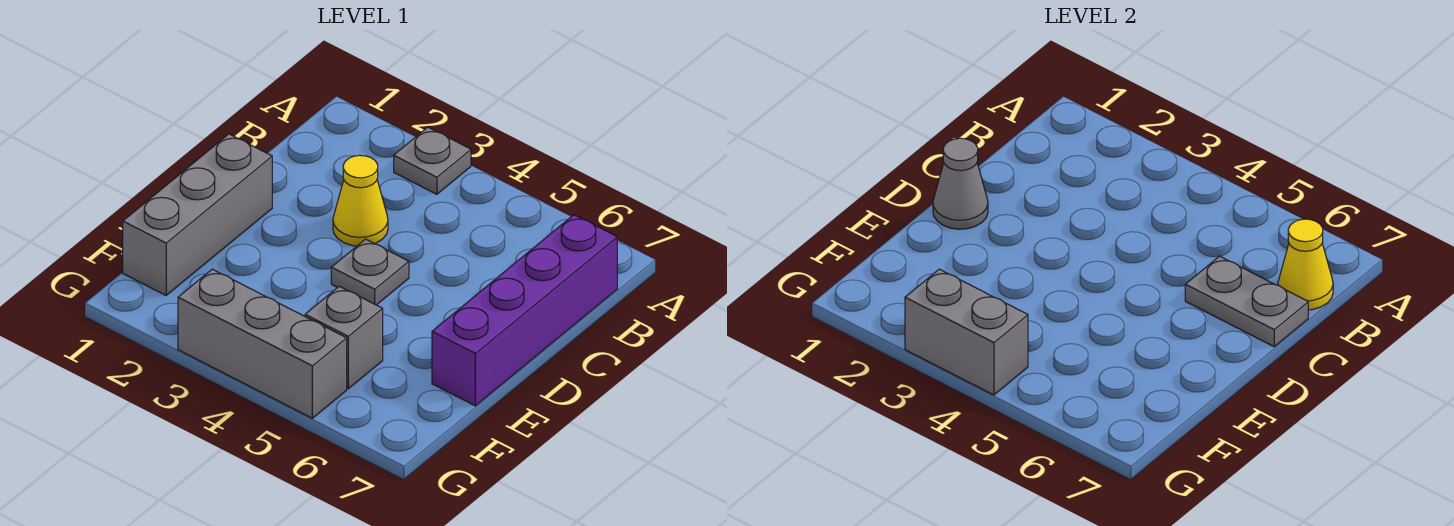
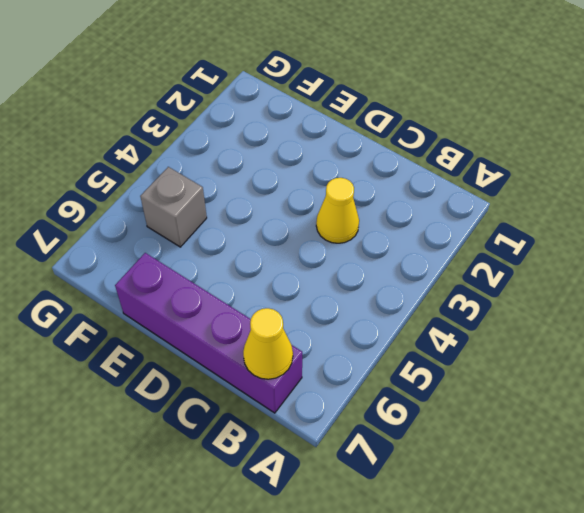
none -> grey plate A3 level 1
none -> grey brick D1:F1 level 1

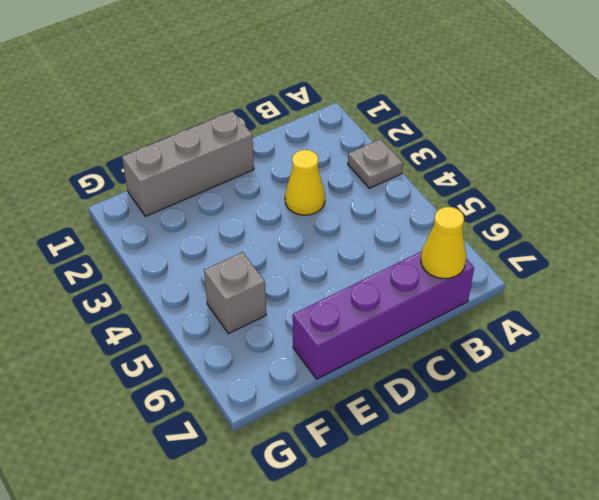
none -> grey plate D4 level 1
none -> grey brick G3:G5 level 1

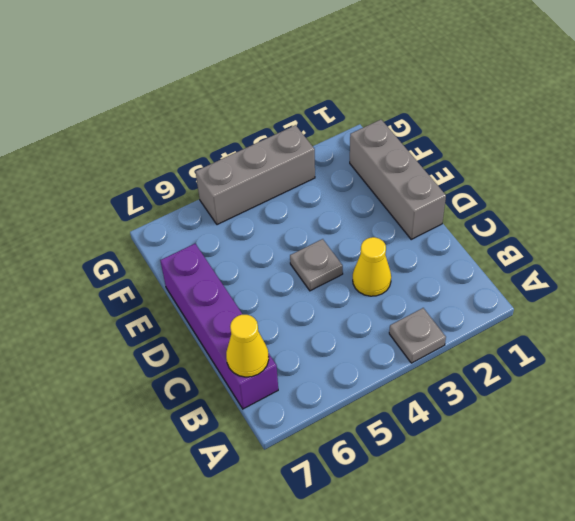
none -> grey brick F5 level 1
none -> grey plate C6:C7 level 2

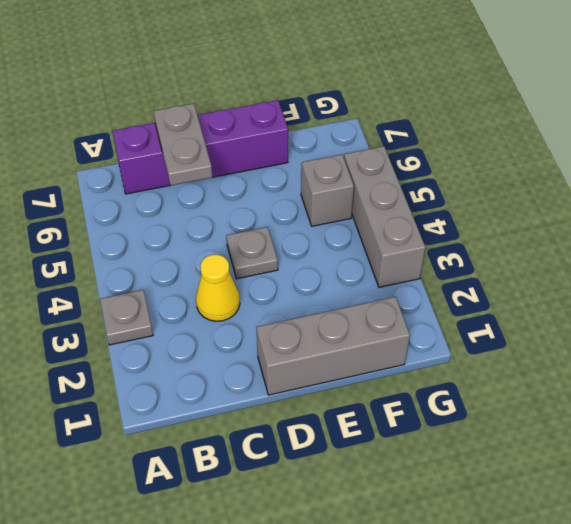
none -> yellow cone B7 level 2
none -> grey cone D1 level 2

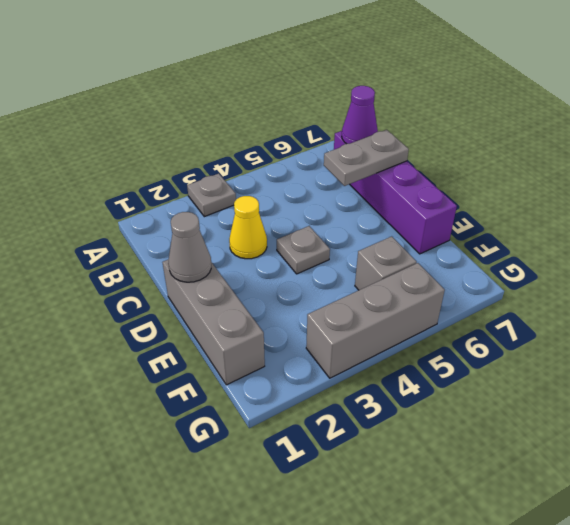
purple cone B7 level 2 -> yellow cone B7 level 2
none -> grey brick G3:G4 level 2

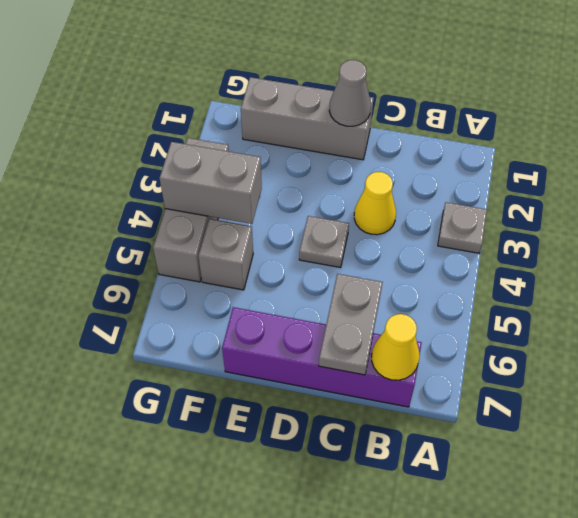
grey brick F4:G4 level 2 -> grey brick G3:G4 level 2

